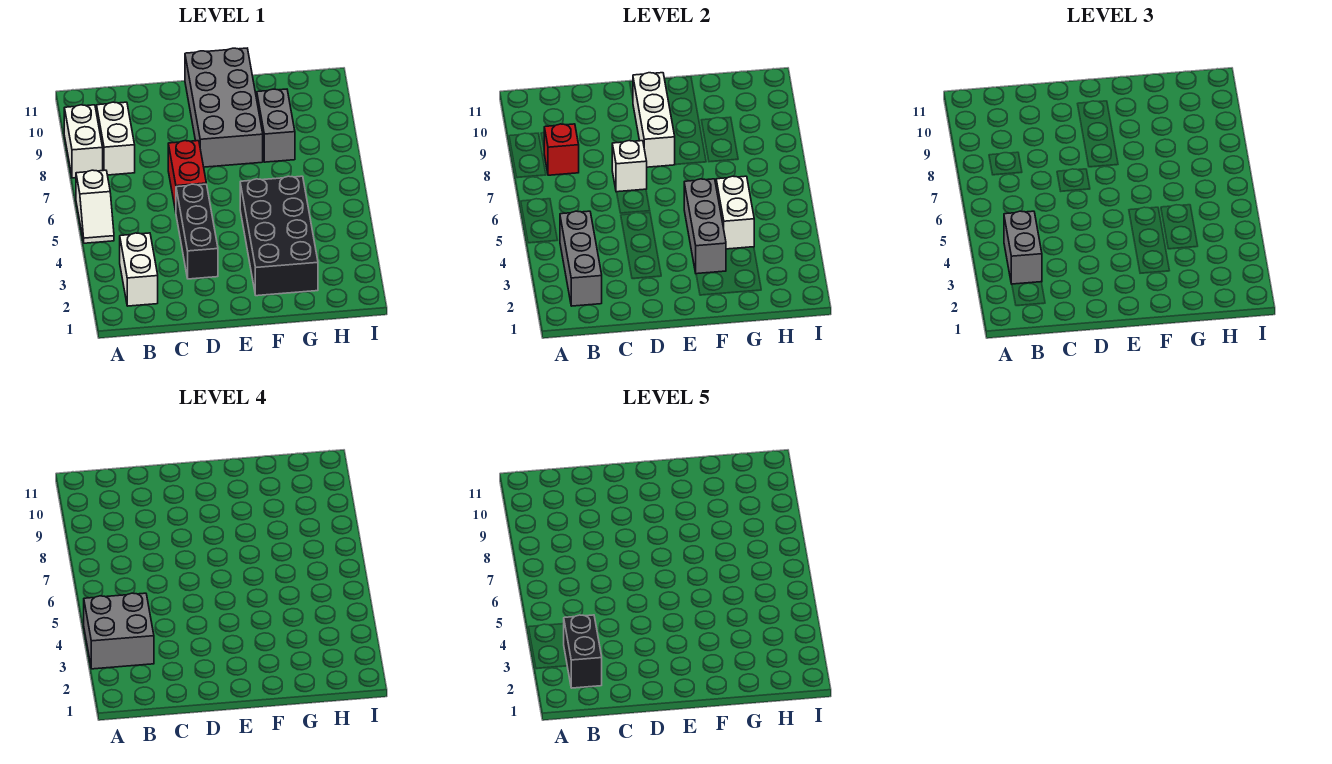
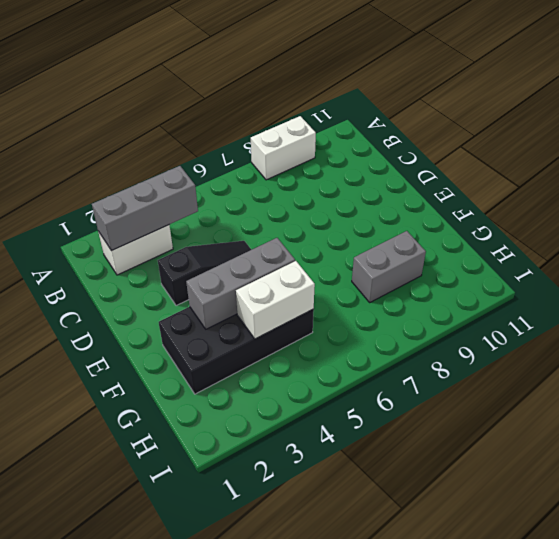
black slope D3:D5 level 1 top 3 -> black brick D3:D5 level 1
none -> white slope A5:A6 level 1 top 6
none -> white brick B8:B9 level 1
none -> red brick D6:D7 level 1

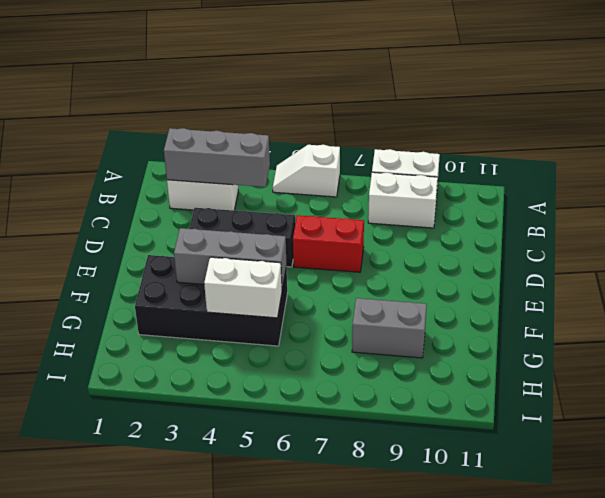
none -> grey brick E8:F11 level 1
none -> red brick B8 level 2
none -> white brick D7 level 2

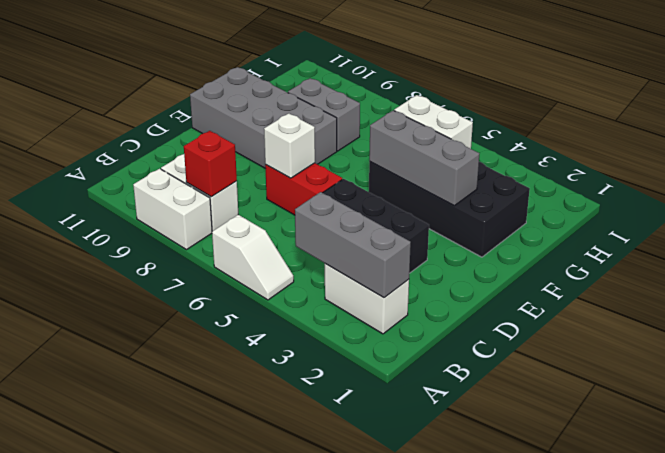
none -> white brick E8:E10 level 2
none -> grey brick B3:B4 level 3
none -> grey brick A3:B4 level 4

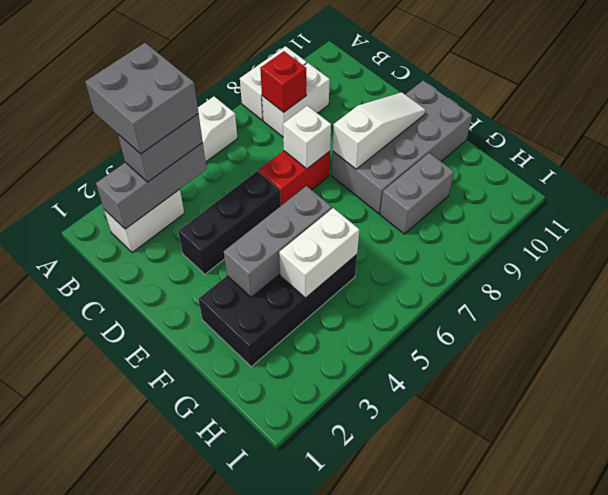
white slope E8:E10 level 2 top 8 -> white brick E8:E10 level 2
none -> black brick B2:B3 level 5

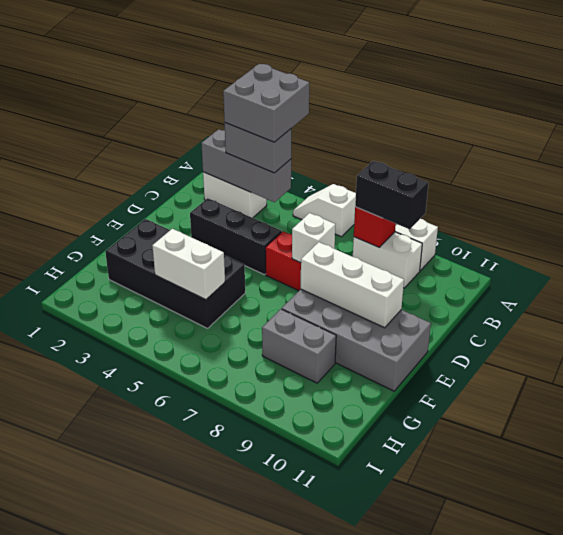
black brick B8:B9 level 3 -> black brick B2:B3 level 5
none -> grey brick F3:F5 level 2

